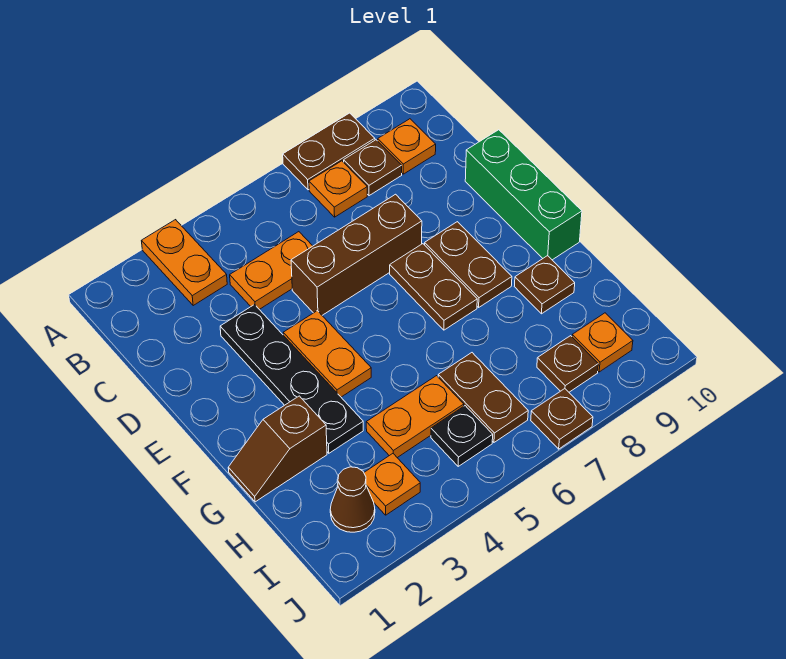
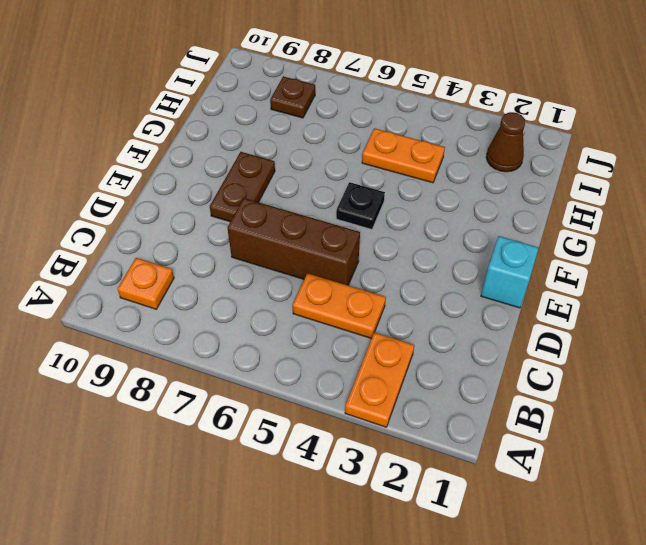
cyan brick E1 level 1 -> none
black plate F5 level 1 -> black plate I5 level 1
none -> brown plate A7:A8 level 1
none -> orange plate B7 level 1
none -> brown plate B8 level 1

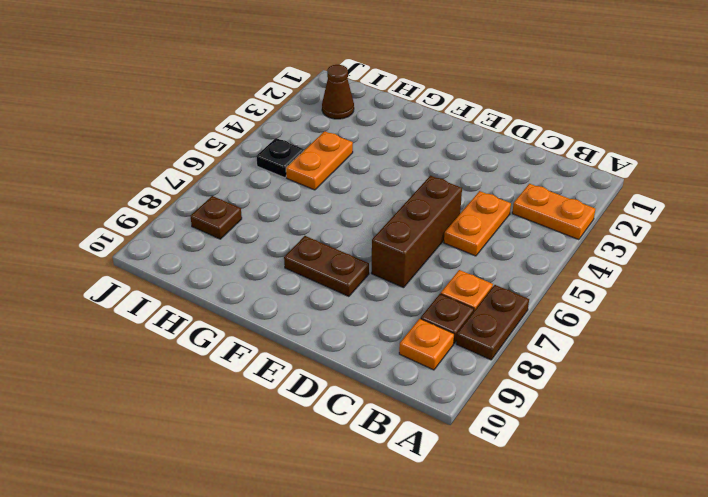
none -> black plate D3:G3 level 1
none -> green brick D10:F10 level 1
none -> orange plate E4:F4 level 1

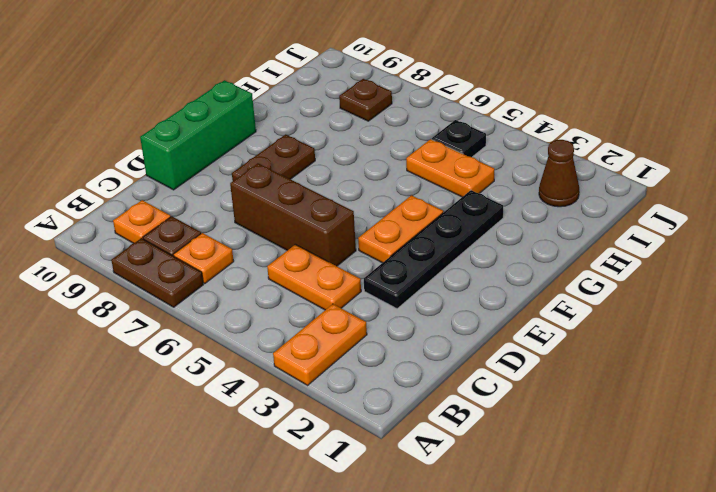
none -> brown plate E7:F7 level 1
none -> brown slope G1:G2 level 1 top 2
none -> brown plate G9 level 1

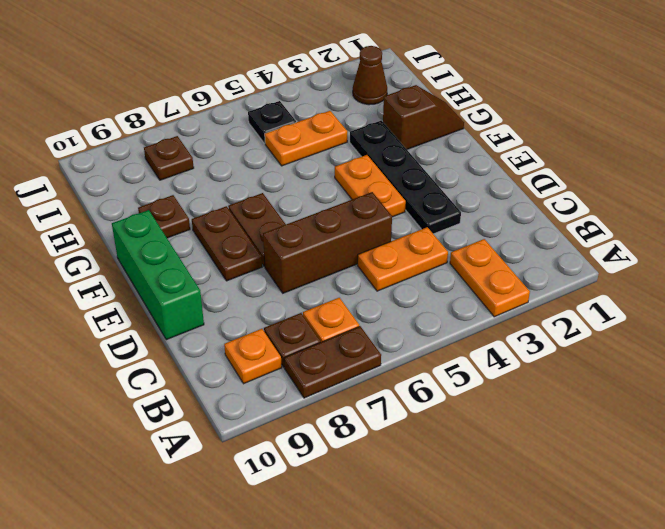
none -> brown plate H6:I6 level 1
none -> orange plate I3 level 1
none -> orange plate I9 level 1

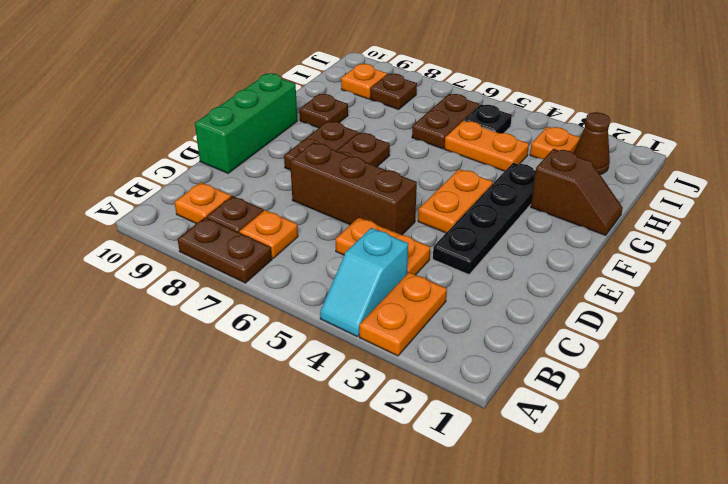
cyan slope A4:B4 level 1 top B -> none
none -> brown plate J7 level 1

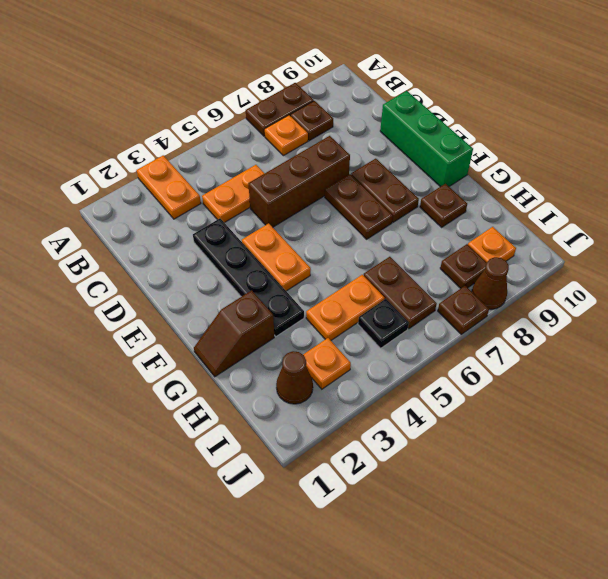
brown cone J8 level 1 -> none
none -> orange plate B9 level 1

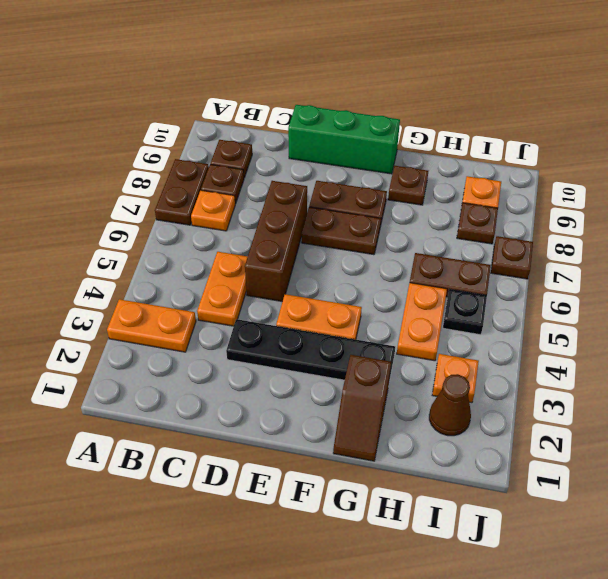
brown plate B9 level 1 -> orange plate B9 level 1

